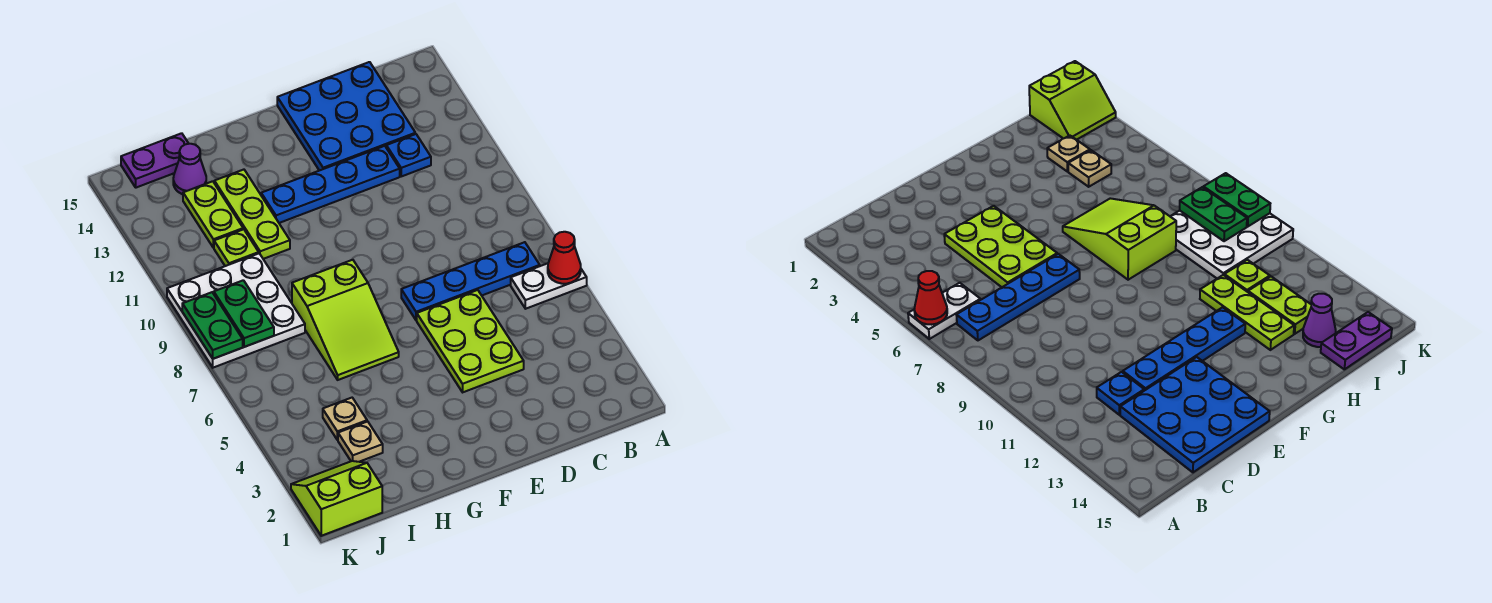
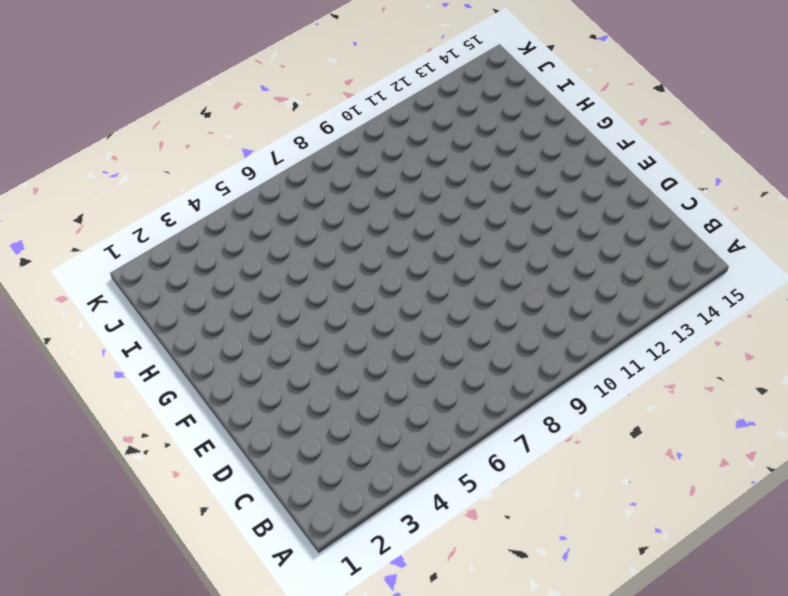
none -> white plate A6:B6 level 1
none -> blue plate B7:E7 level 1
none -> blue plate C12 level 1

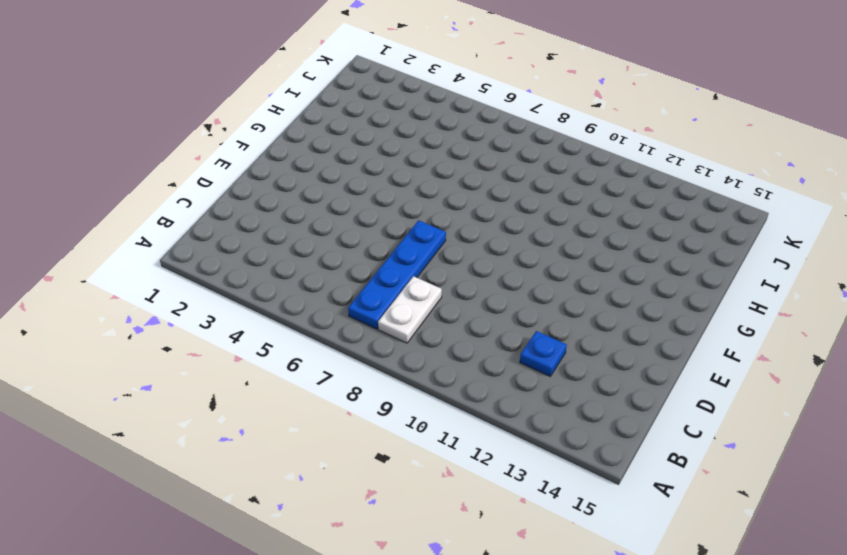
white plate B8:C8 level 1 -> white plate A6:B6 level 1
none -> blue plate C13:E15 level 1
none -> lime plate D4:E6 level 1
none -> blue plate D12:G12 level 1

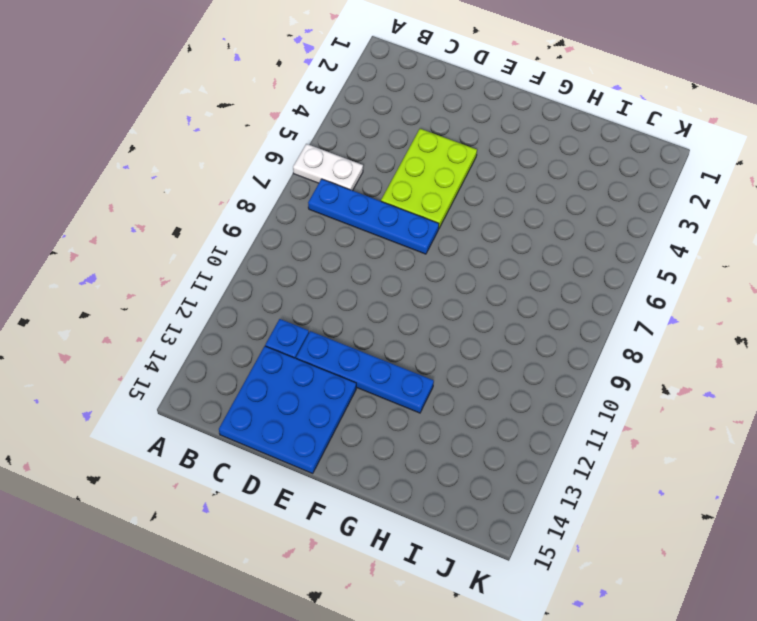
none -> lime slope G6:H8 level 1 top 8
none -> lime plate H11:H13 level 1
none -> tan plate I3 level 1

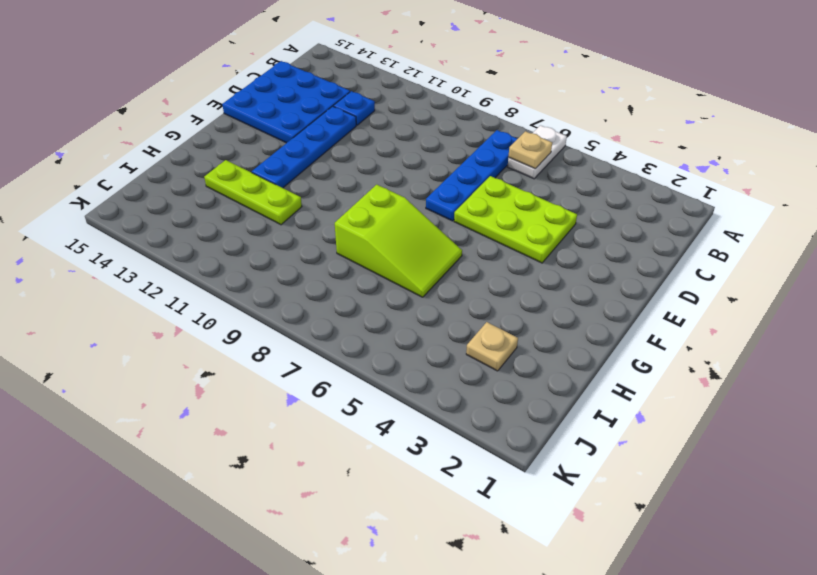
tan plate B6 level 2 -> tan plate I4 level 1
none -> white plate I8:K10 level 1
none -> lime plate I11 level 1
none -> lime plate I12:I13 level 1

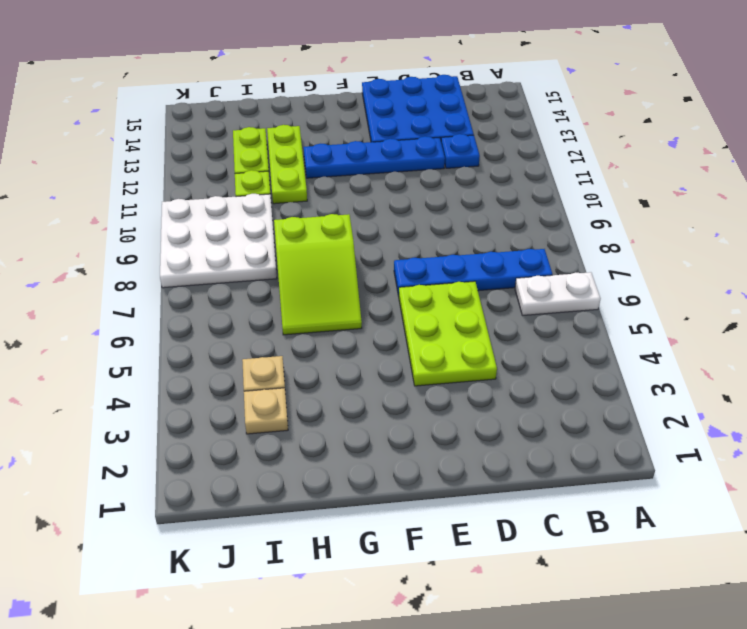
none -> purple cone I14 level 1
none -> purple plate I15:J15 level 1
none -> lime slope J1:K2 level 1 top 1

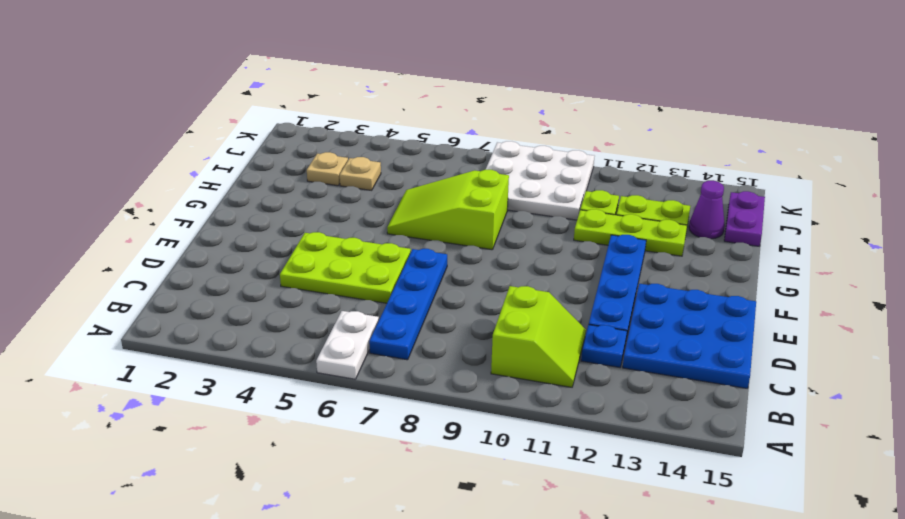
lime slope B10:C11 level 1 top 10 -> lime slope J1:K2 level 1 top 1
none -> red cone A6 level 2
none -> green plate J8:J9 level 2
none -> green plate K8:K9 level 2

